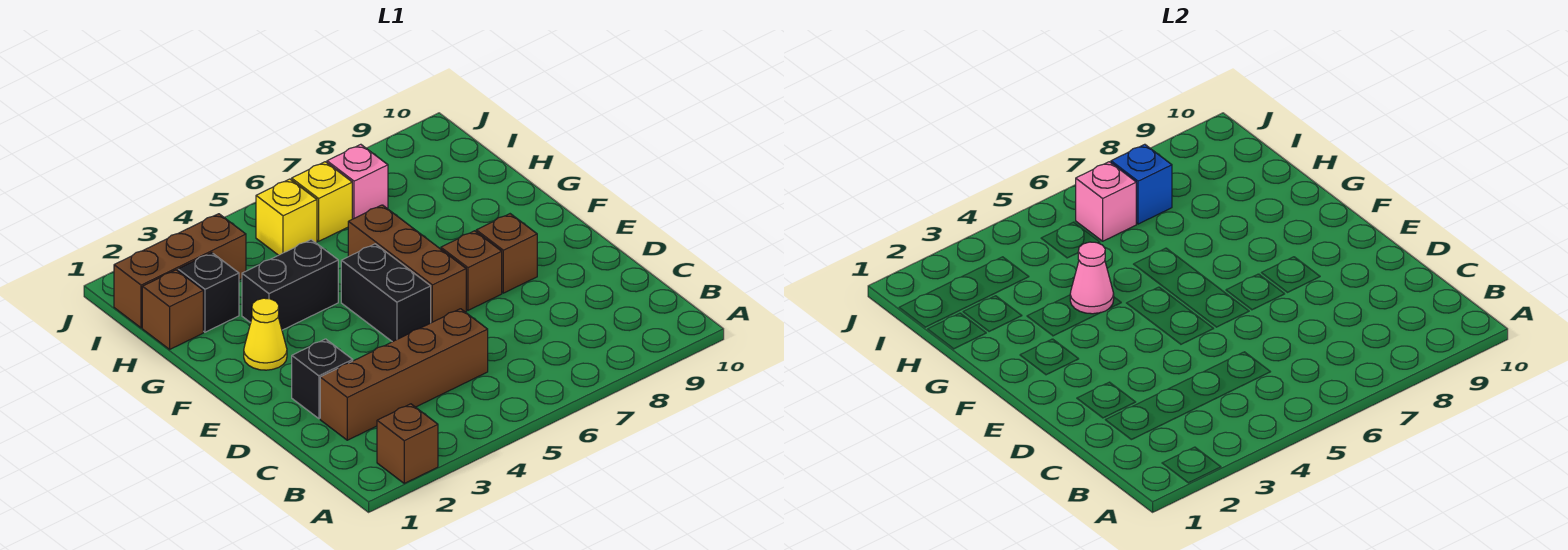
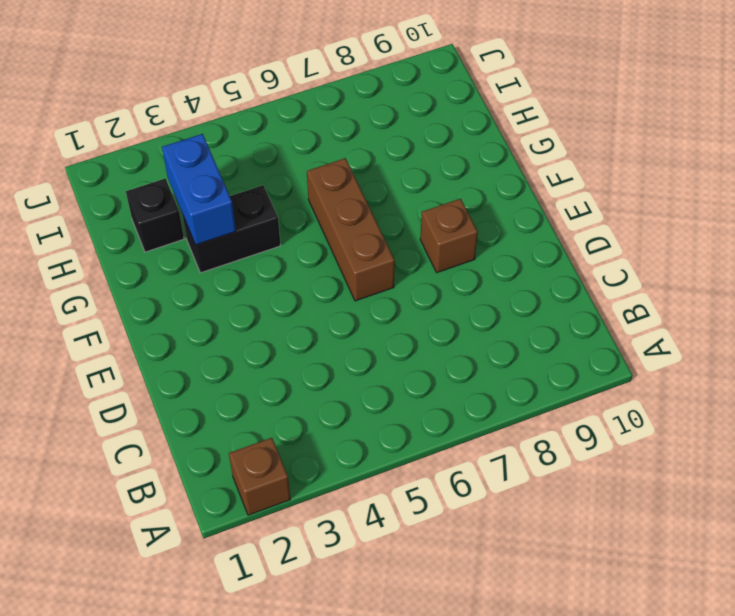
blue brick G3:H3 level 2 -> none
none -> brown brick C2:C5 level 1
none -> black brick D2 level 1
none -> black brick E5:F5 level 1

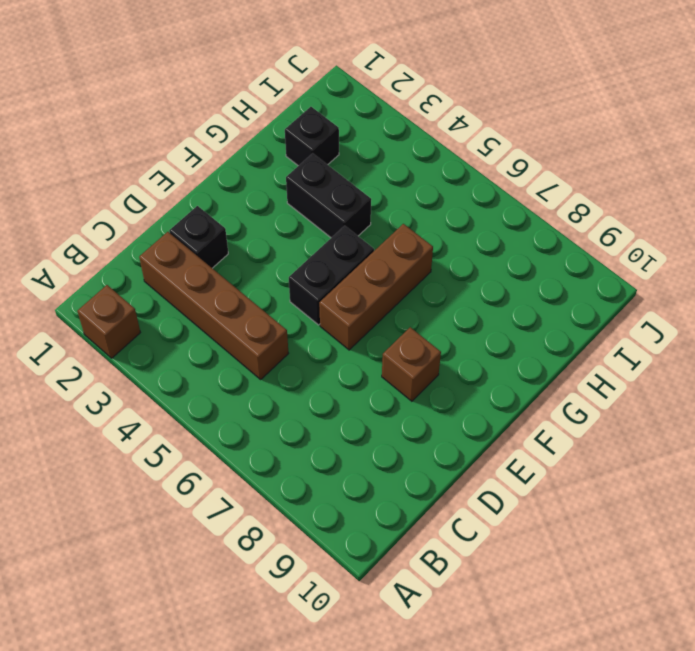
none -> brown brick E7 level 1
none -> yellow cone F2 level 1
none -> brown brick H1 level 1

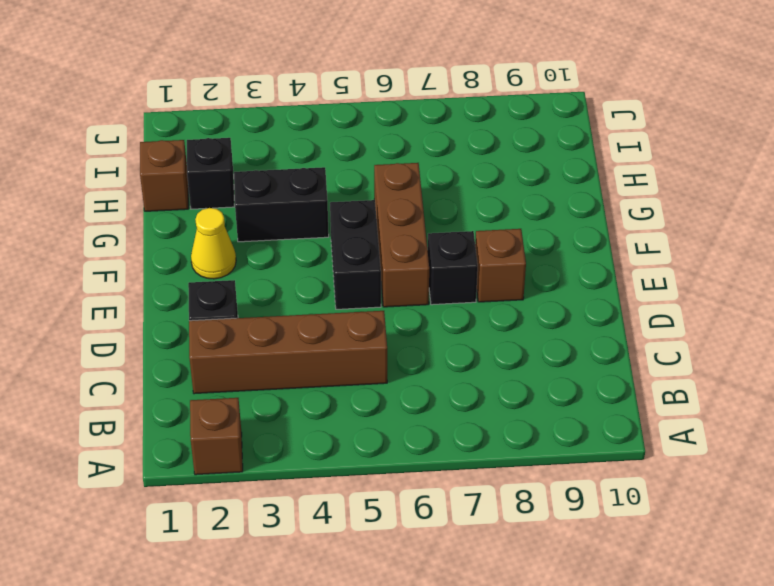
black brick E7 level 1 -> brown brick E7 level 1
none -> brown brick I1:I3 level 1
none -> yellow brick I5 level 1
none -> yellow brick I6 level 1

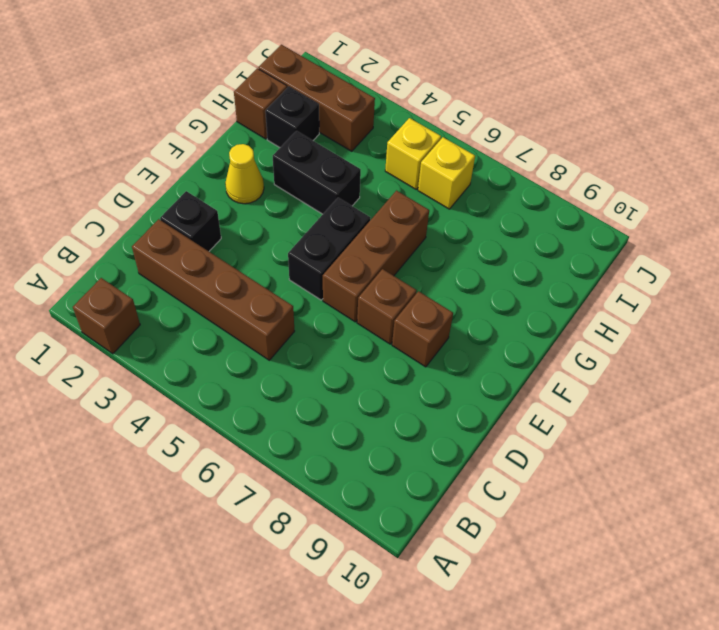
none -> pink brick I7 level 1
none -> pink cone G4 level 2
none -> pink brick I6 level 2

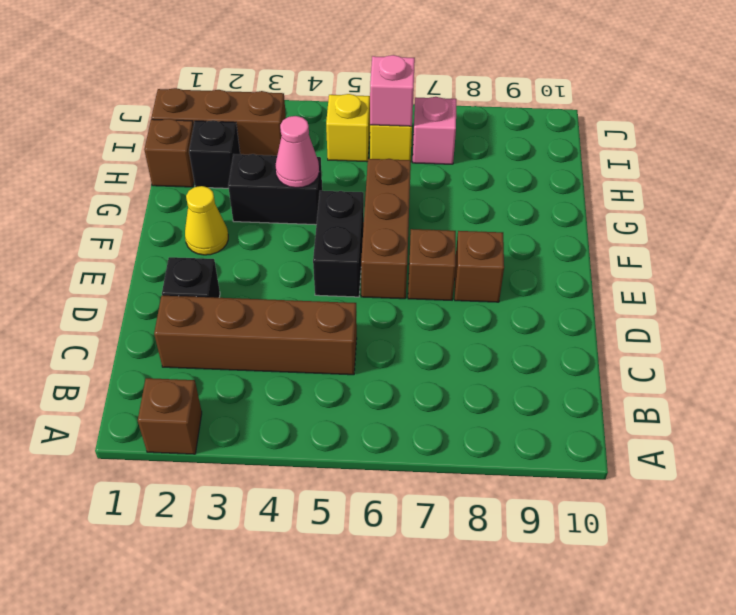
none -> blue brick I7 level 2

